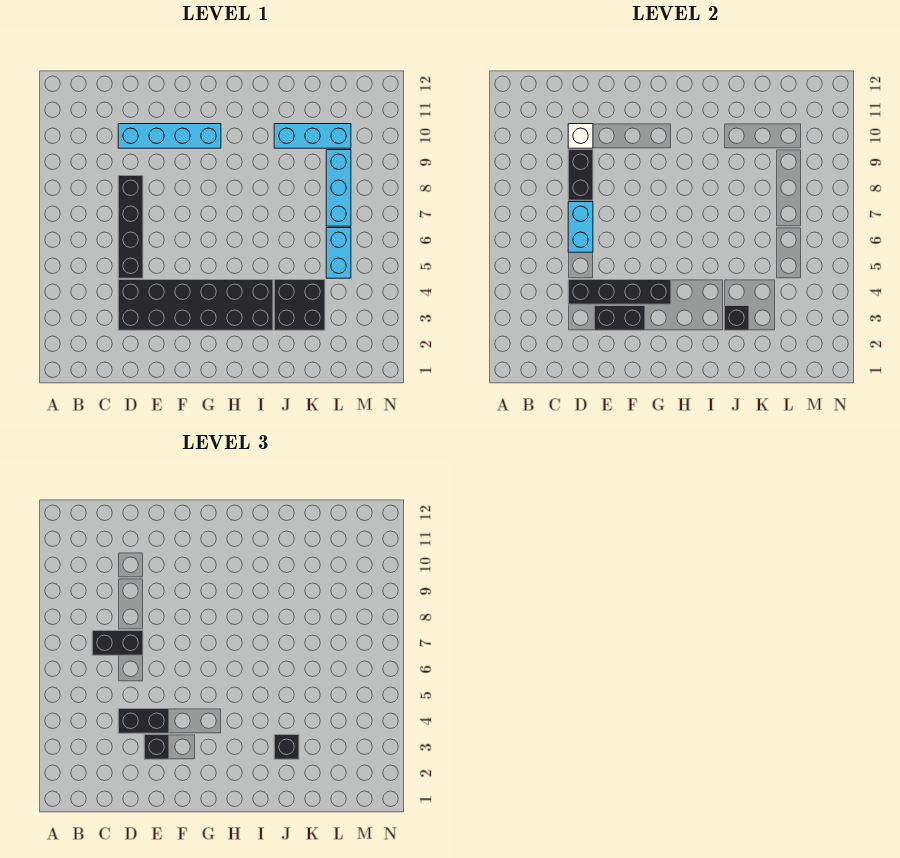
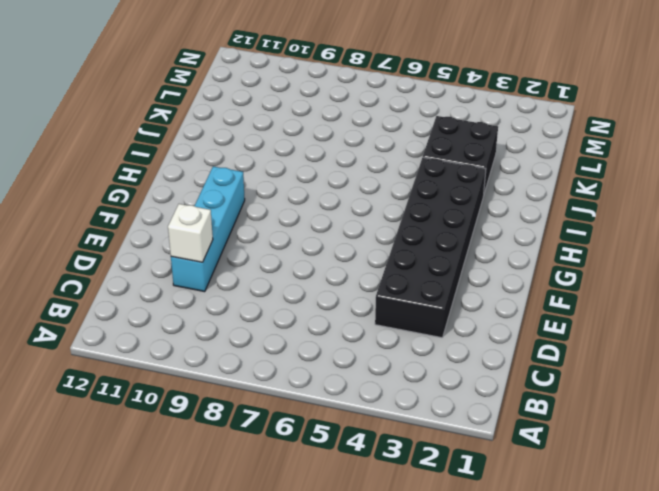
none -> black brick D5:D8 level 1
none -> cyan brick J10:L10 level 1
none -> cyan brick L5:L6 level 1

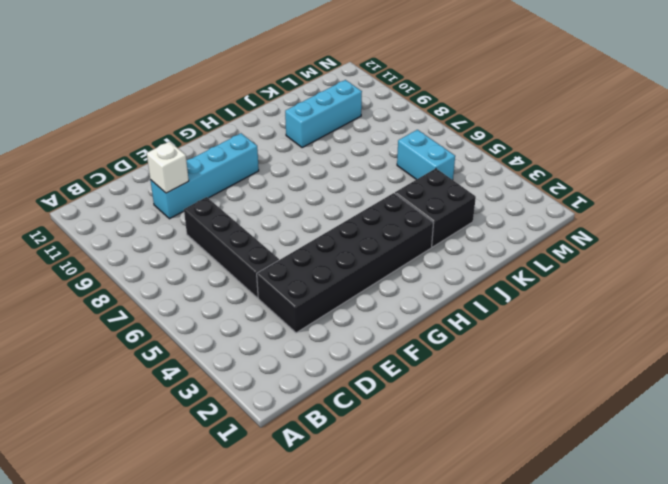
none -> cyan brick L7:L9 level 1
none -> black brick D4:G4 level 2
none -> cyan brick D6:D7 level 2

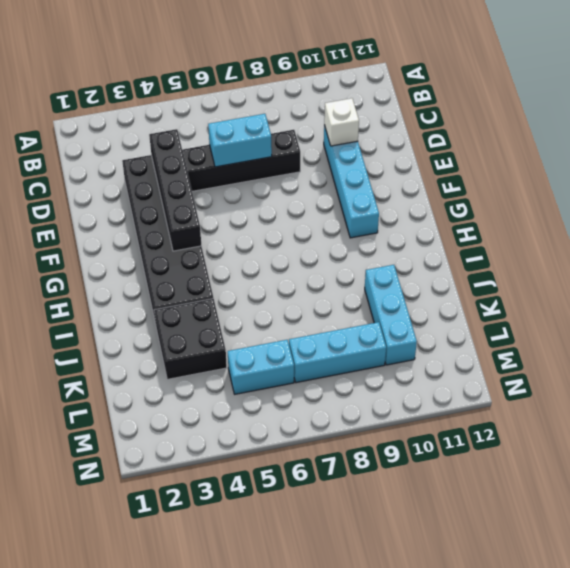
none -> black brick D8:D9 level 2
none -> black brick E3:F3 level 2
none -> black brick J3 level 2

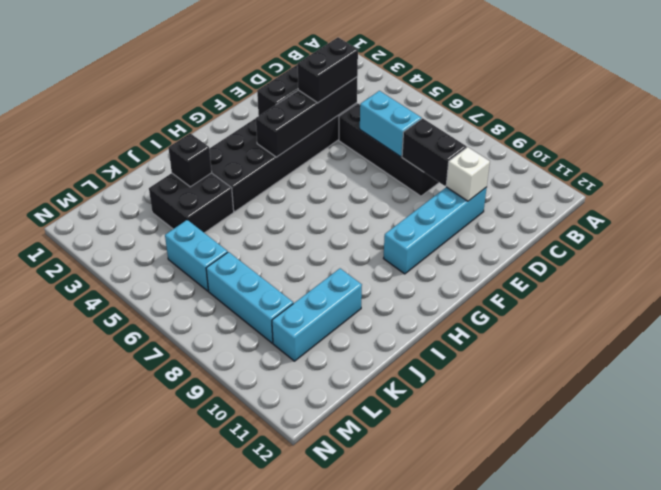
none -> black brick C7:D7 level 3
none -> black brick E3 level 3
none -> black brick J3 level 3

